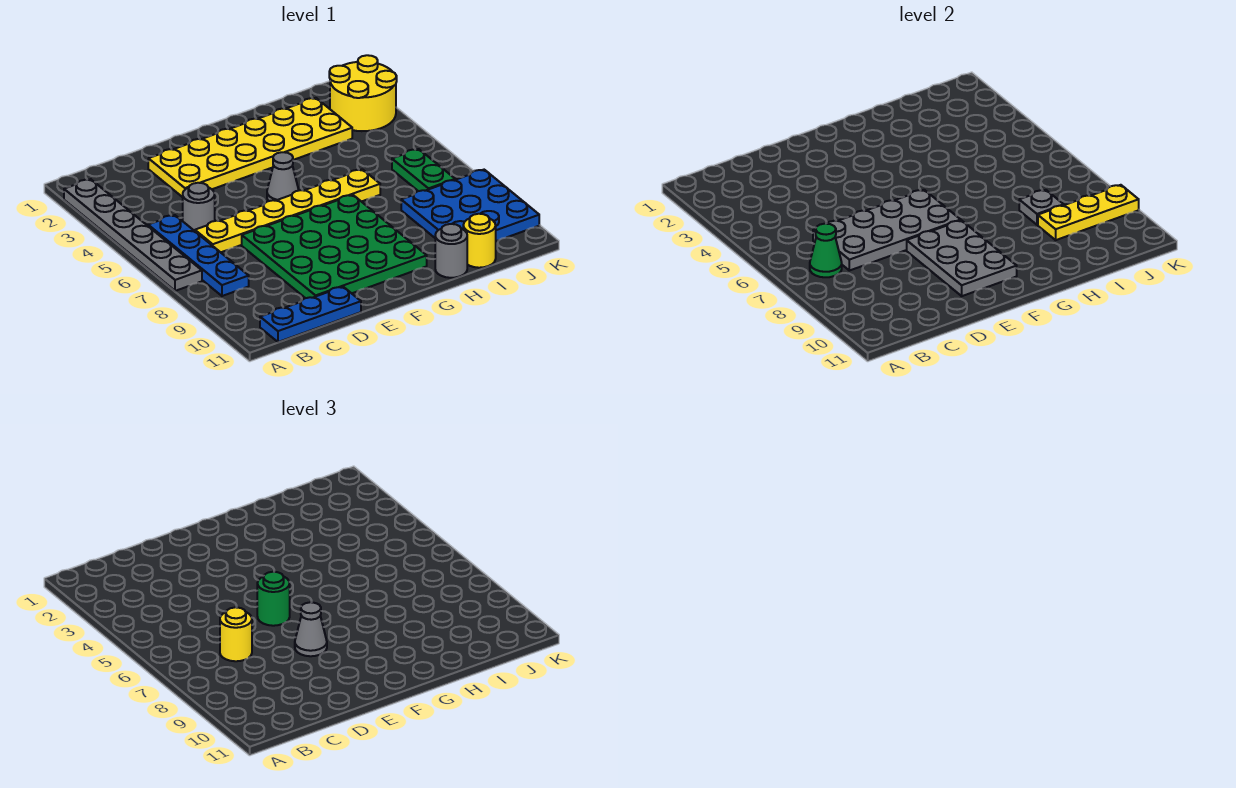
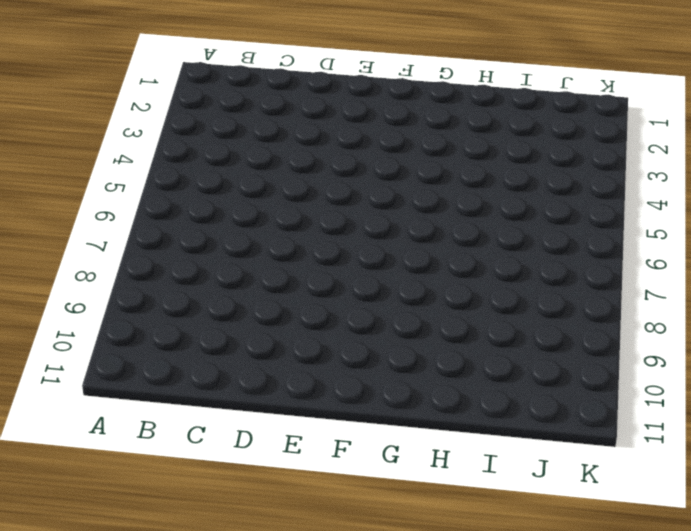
none -> grey plate A2:A7 level 1
none -> blue plate B5:B8 level 1
none -> blue plate B11:D11 level 1

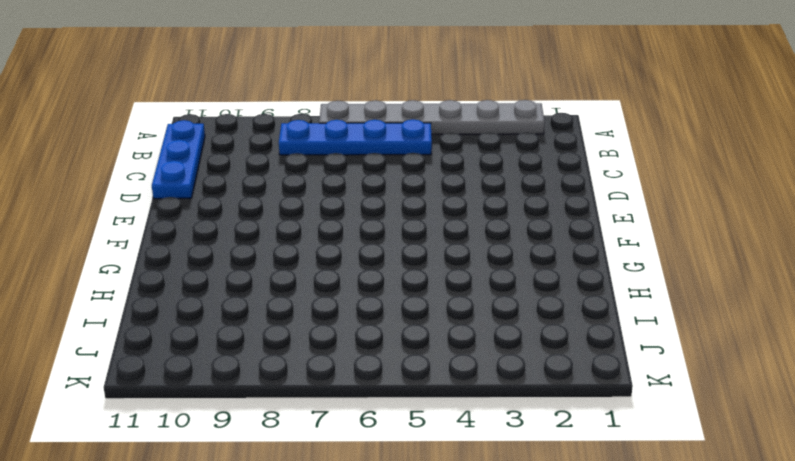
none -> grey round brick C5 level 1
none -> yellow plate C6:H6 level 1
none -> yellow plate D2:I3 level 1

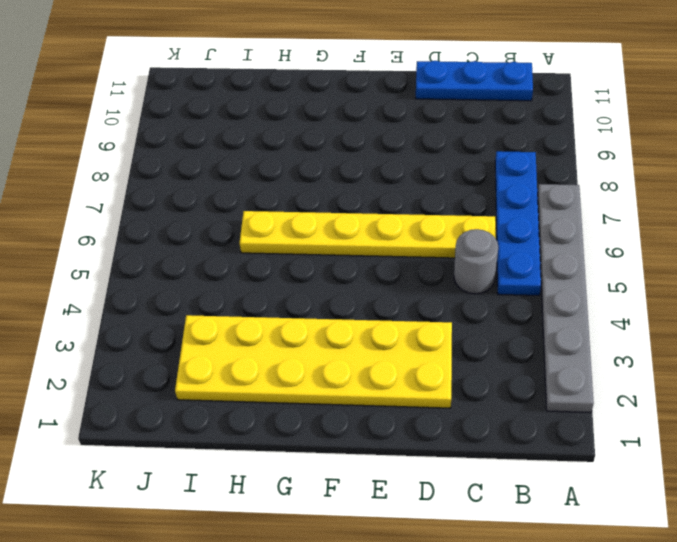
none -> green plate D7:G10 level 1
none -> grey cone F5 level 1
none -> grey round brick H11 level 1

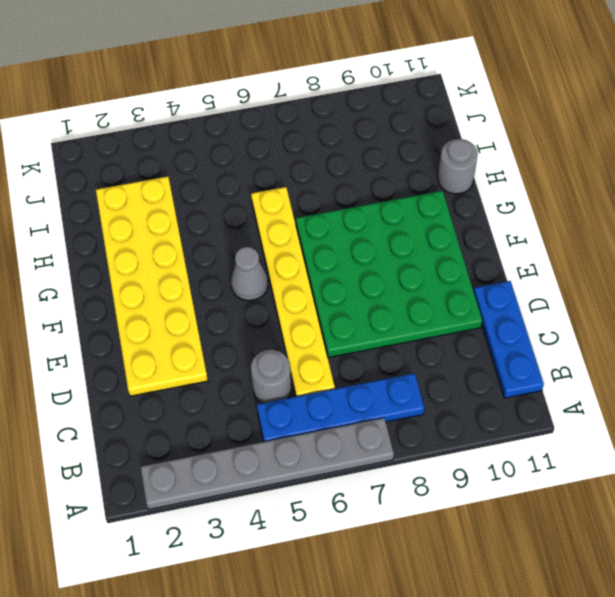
none -> blue plate I8:K10 level 1
none -> yellow round brick I11 level 1
none -> yellow round brick J2:K3 level 1

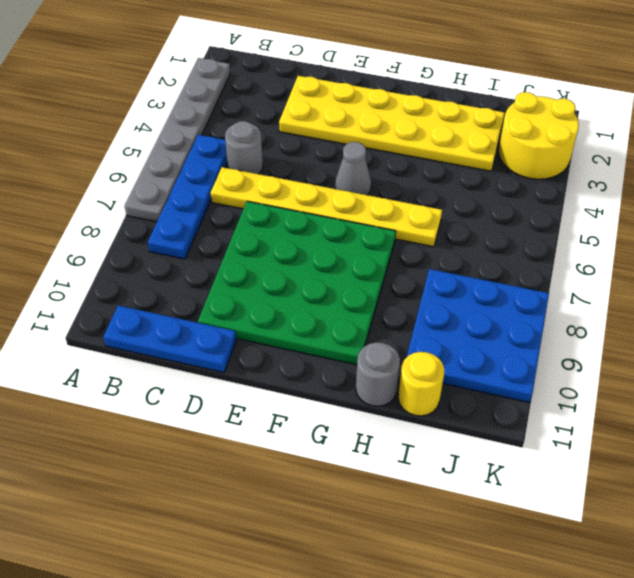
none -> green plate J6:J7 level 1
none -> green cone B7 level 2
none -> grey plate C6:F7 level 2

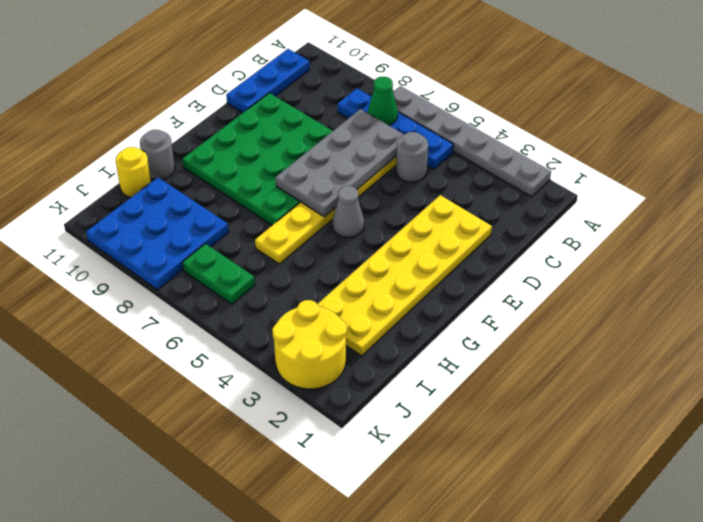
none -> grey plate E8:F10 level 2
none -> grey plate I8 level 2
none -> yellow plate I9:K9 level 2

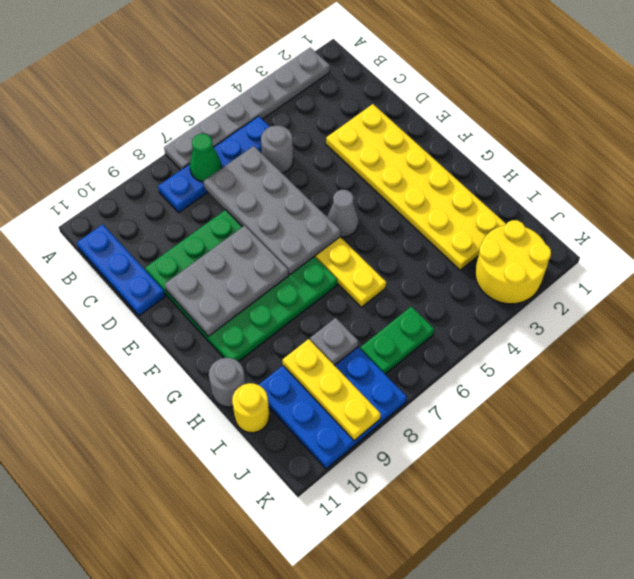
none -> yellow round brick C7 level 3
none -> green round brick E6 level 3
none -> grey cone E8 level 3

